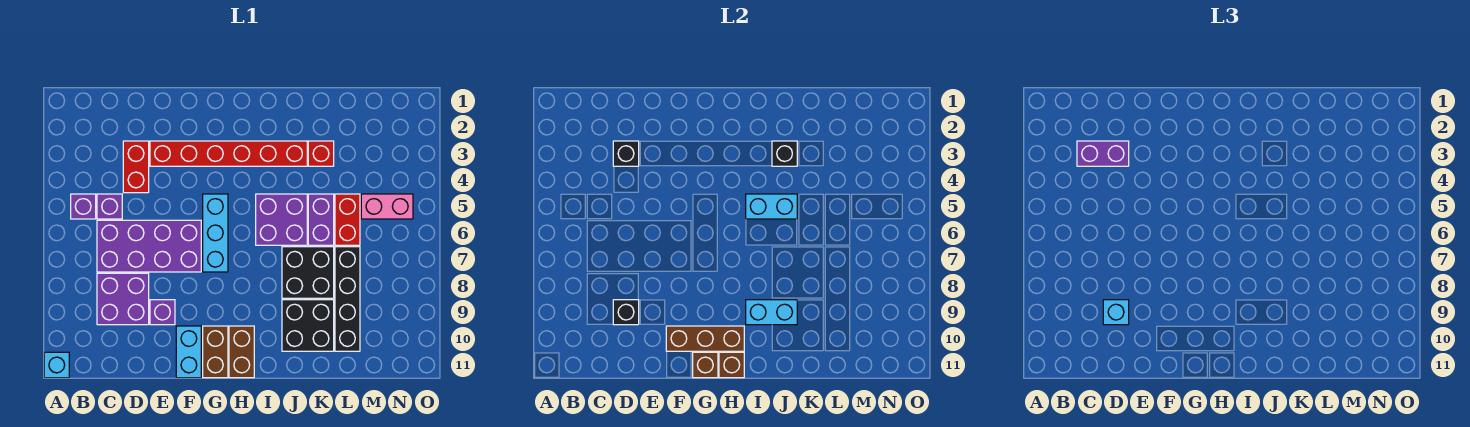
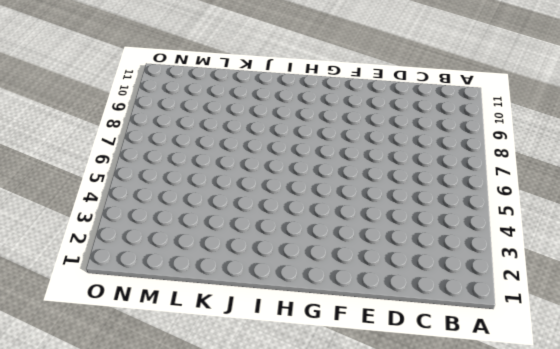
none -> cyan brick A11 level 1
none -> purple brick B5 level 1
none -> purple brick C5 level 1
none -> purple brick C6:F7 level 1

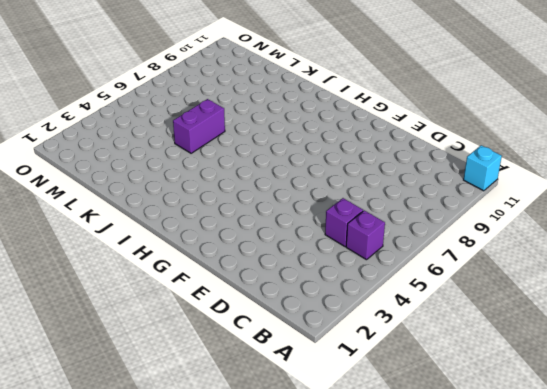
none -> purple brick C6:F7 level 1
none -> purple brick C8:D9 level 1
none -> red brick D3:D4 level 1
none -> red brick E3:J3 level 1

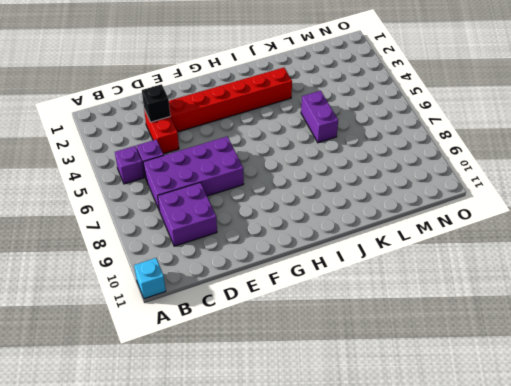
none -> purple brick E9 level 1
none -> cyan brick F10:F11 level 1
none -> cyan brick G5:G7 level 1
none -> brown brick G10:G11 level 1

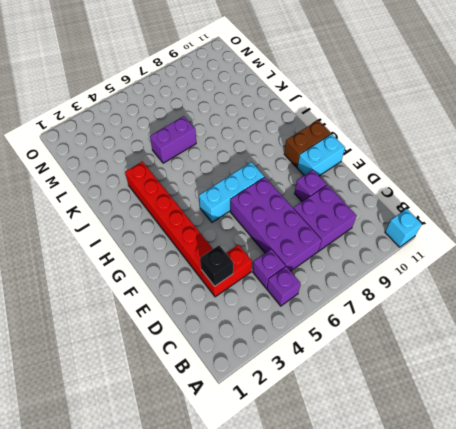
none -> brown brick H10:H11 level 1
none -> purple brick I5:J6 level 1
none -> black brick J7:K8 level 1
none -> black brick J9:K10 level 1

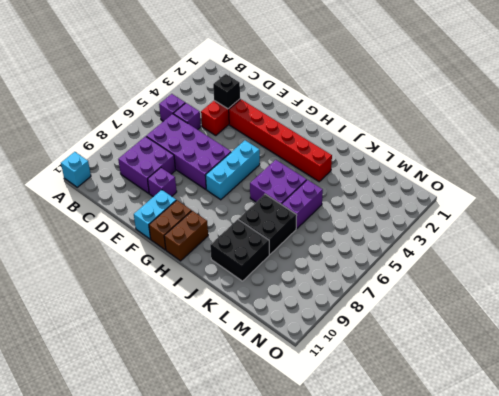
none -> red brick K3 level 1
none -> red brick L5:L6 level 1
none -> black brick L7:L10 level 1
none -> pink brick M5:N5 level 1

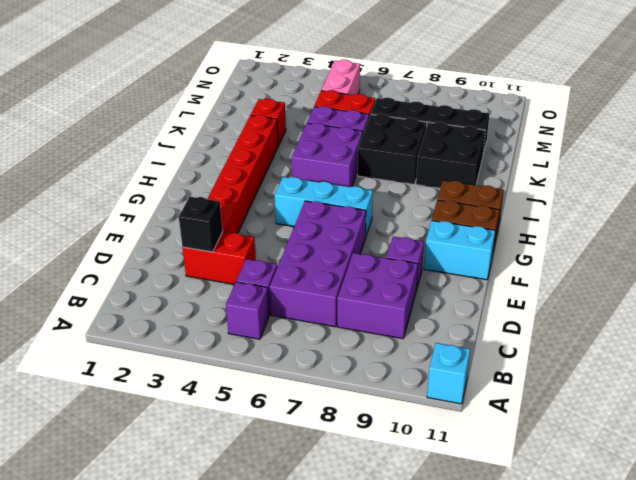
none -> black brick D9 level 2
none -> brown brick F10:H10 level 2
none -> brown brick G11 level 2
none -> brown brick H11 level 2

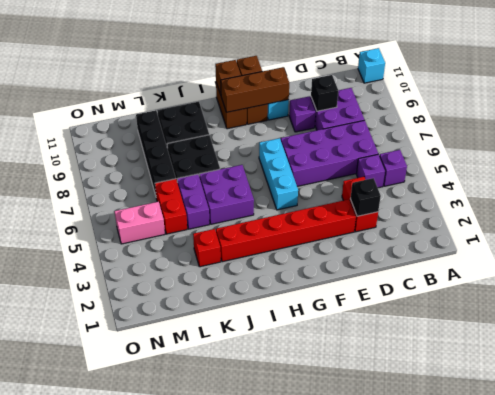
none -> cyan brick I5:J5 level 2
none -> cyan brick I9:J9 level 2
none -> black brick J3 level 2
none -> purple brick C3:D3 level 3

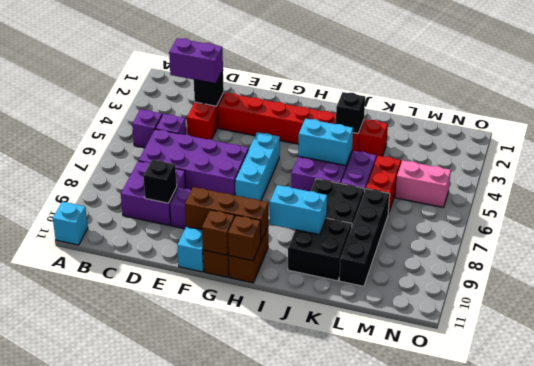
none -> cyan brick D9 level 3

